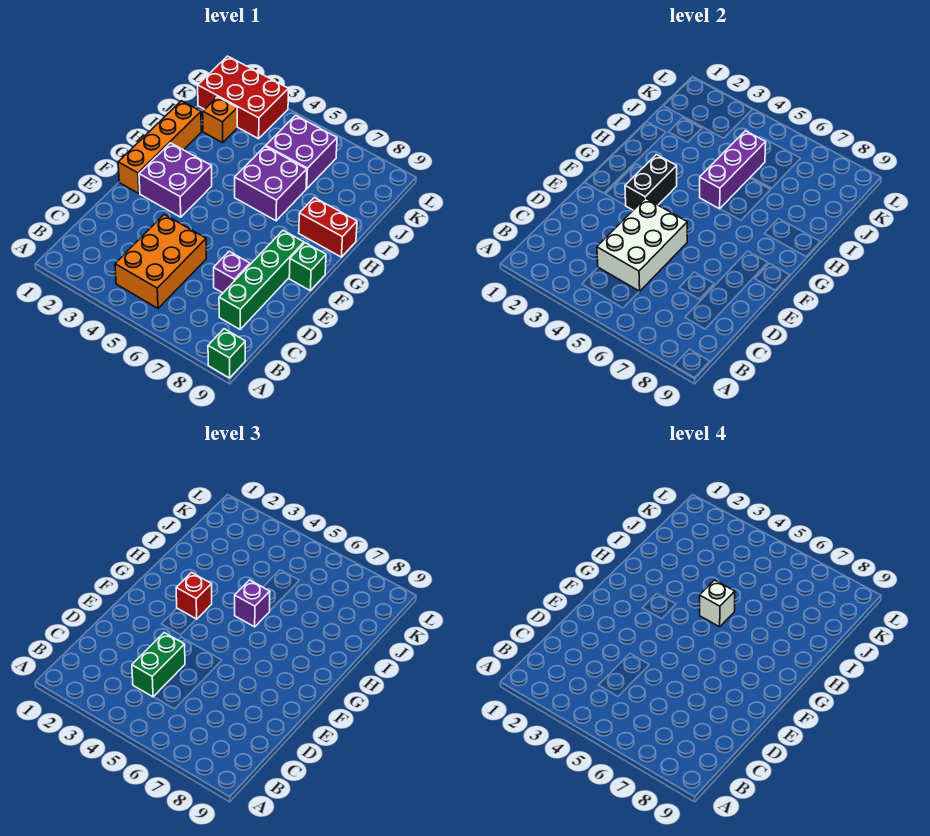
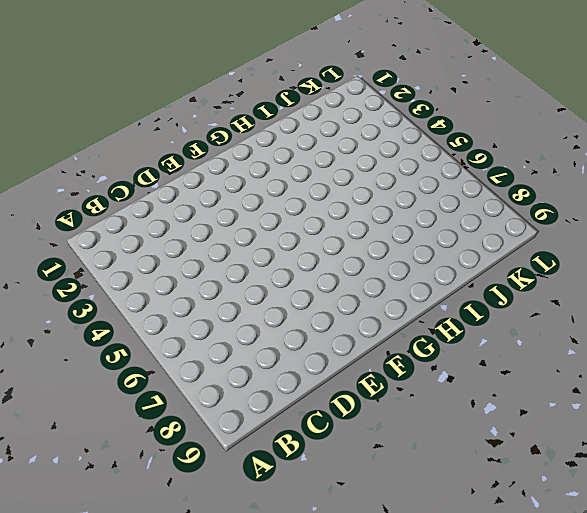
none -> green brick A9 level 1
none -> orange brick B4:D5 level 1
none -> green brick C8:F8 level 1

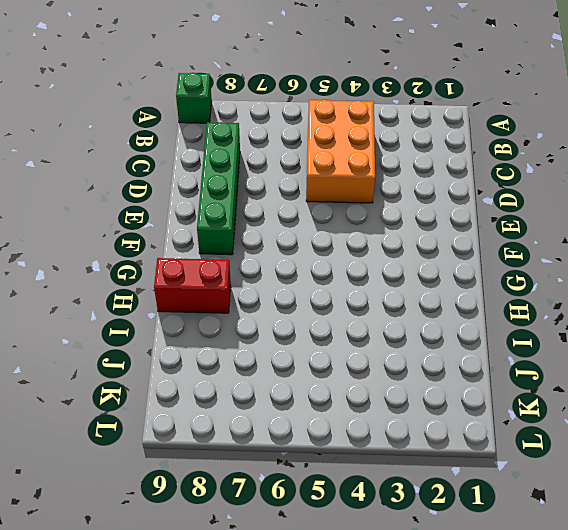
none -> purple brick D7 level 1
none -> orange brick F1:I1 level 1
none -> purple brick F2:G3 level 1

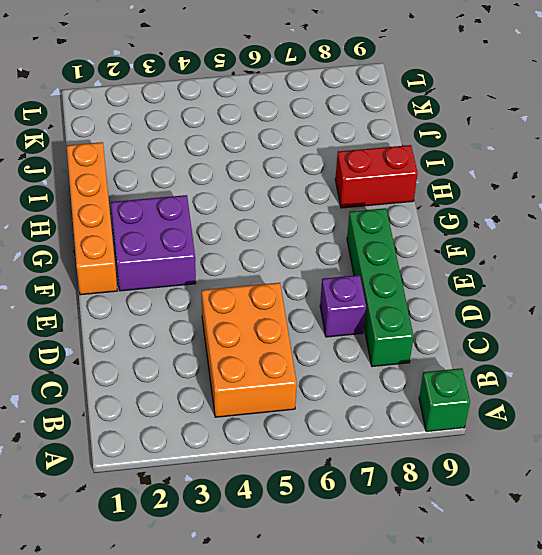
none -> green brick F9 level 1
none -> purple brick H5:I6 level 1
none -> orange brick J2 level 1

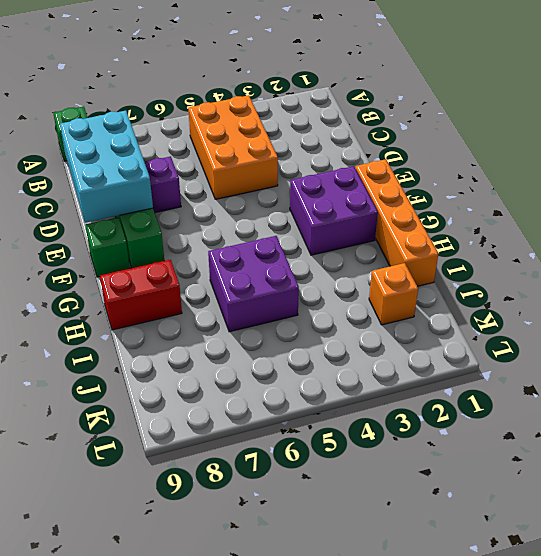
cyan brick C8:E9 level 2 -> none
none -> purple brick J5:K6 level 1
none -> red brick K1:L3 level 1
none -> white brick C4:E5 level 2

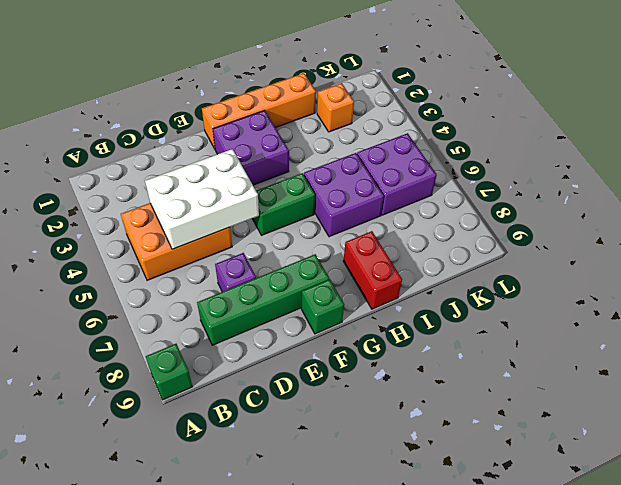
green brick F5:G5 level 1 -> green brick C4:D4 level 3
none -> red brick K1:L3 level 1
none -> black brick F3:G3 level 2
none -> purple brick H5:J5 level 2

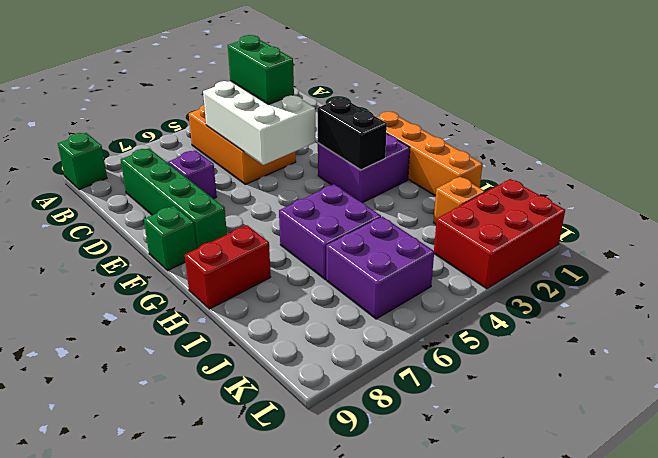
none -> purple brick H5:J5 level 2
none -> red brick G3 level 3
none -> purple brick H5 level 3

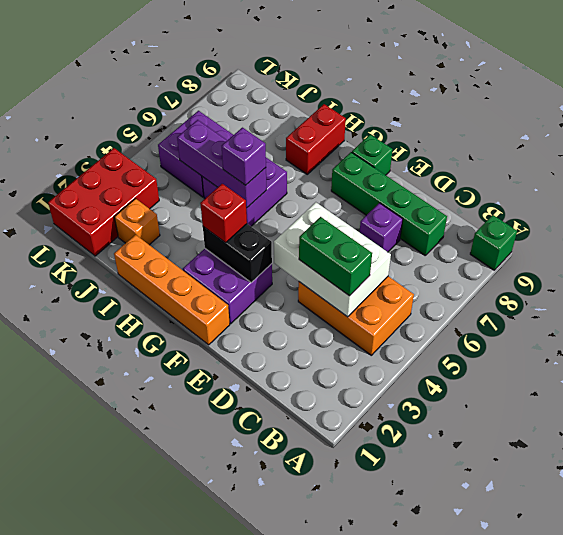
none -> white brick H5 level 4

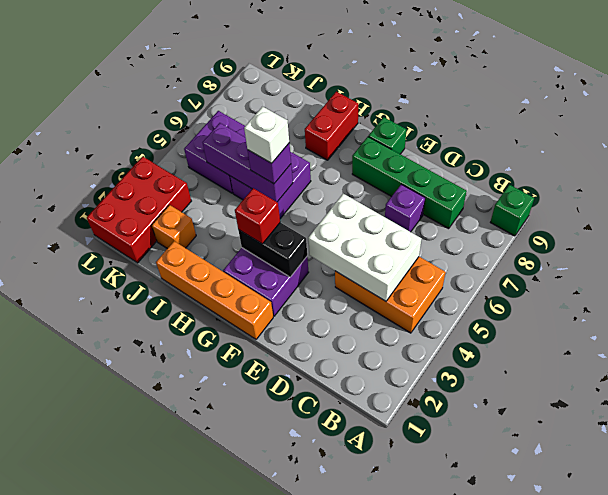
none -> green brick C4:D4 level 3

